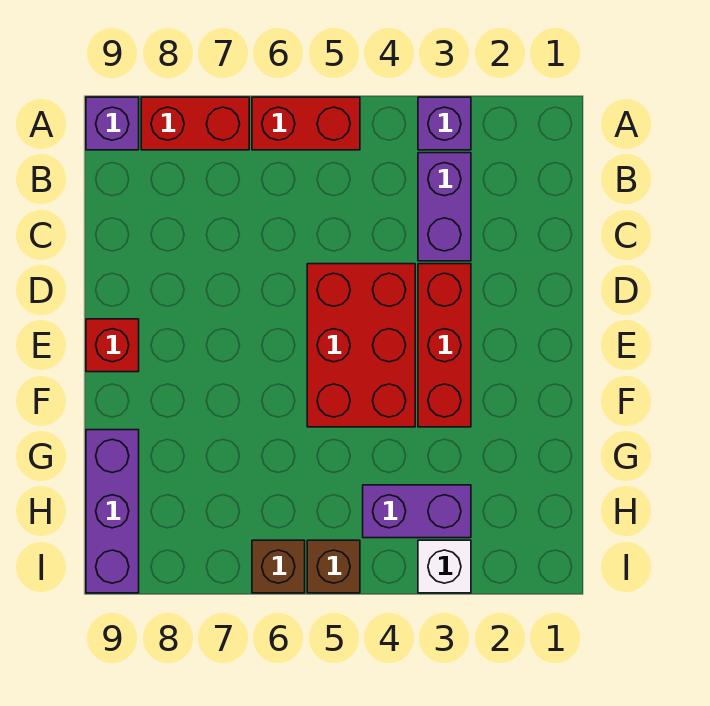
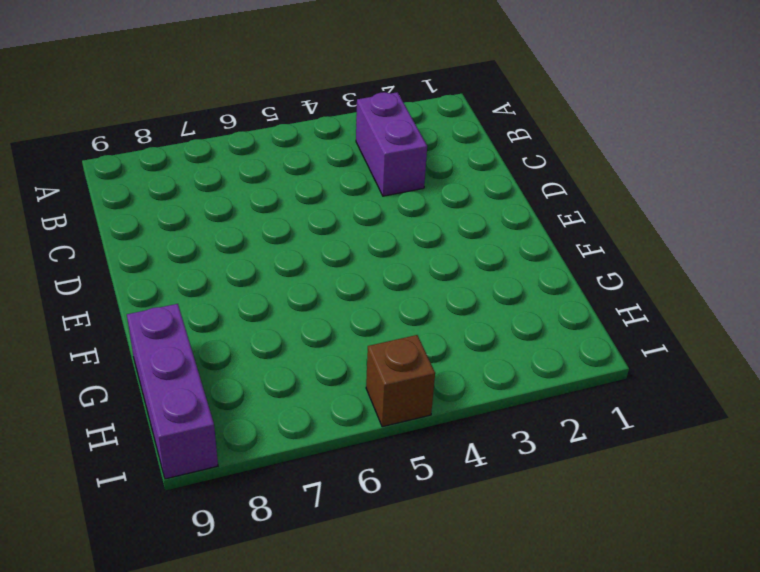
none -> purple brick A3 level 1
none -> red brick A5:A6 level 1
none -> red brick A7:A8 level 1

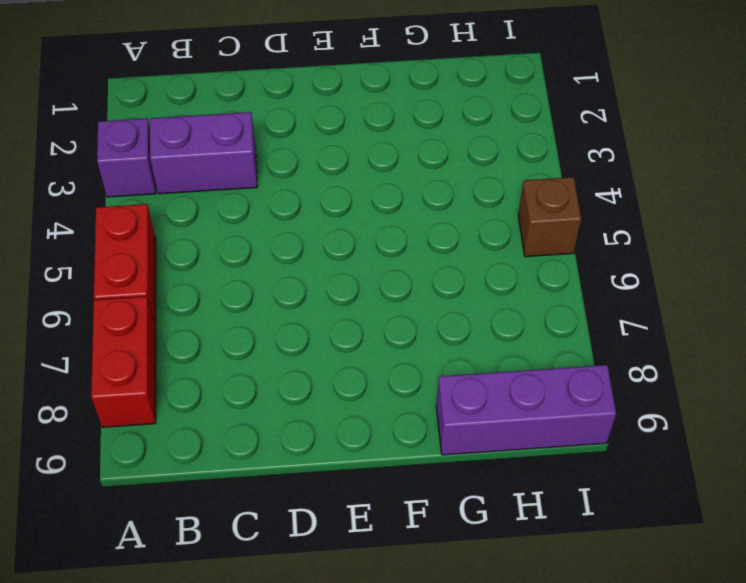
none -> purple brick A9 level 1
none -> red brick D3:F3 level 1
none -> red brick D4:F5 level 1

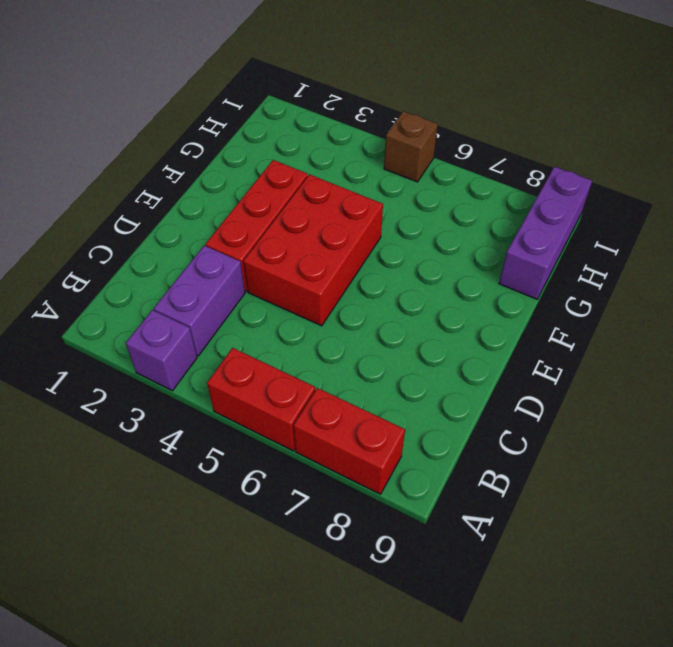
none -> purple brick A9 level 1
none -> red brick E9 level 1
none -> purple brick H3:H4 level 1

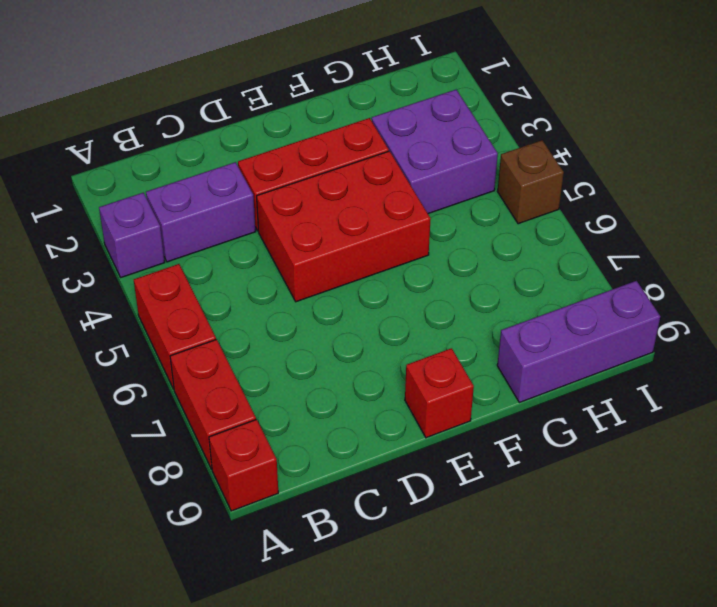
red brick A9 level 1 -> purple brick A9 level 1
purple brick G3:H4 level 1 -> purple brick H3:H4 level 1
none -> white brick I3 level 1
none -> brown brick I6 level 1

